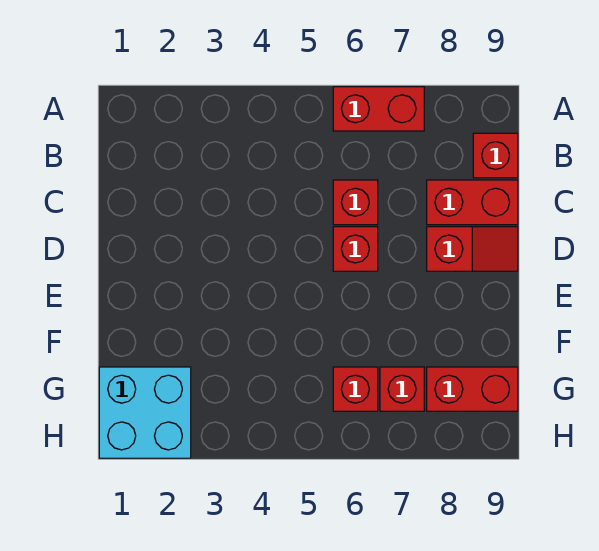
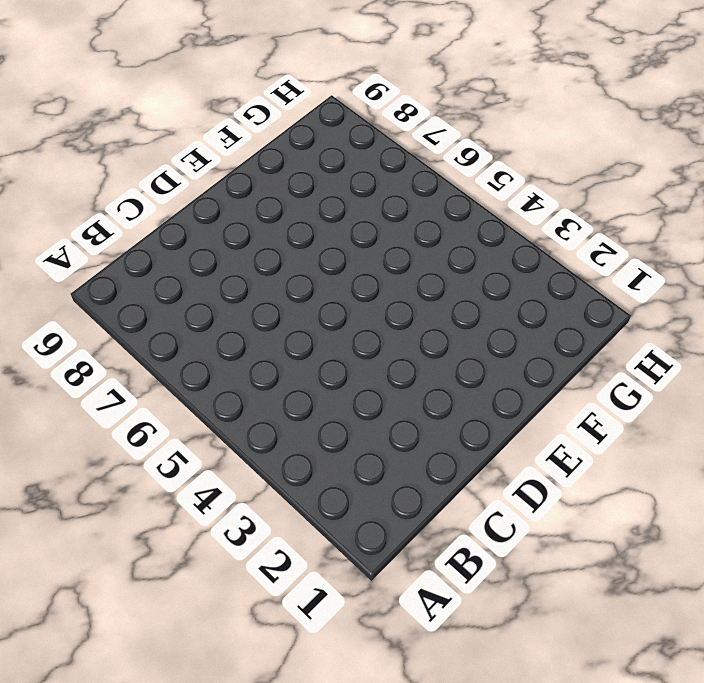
none -> red brick A6:A7 level 1
none -> red brick B9 level 1

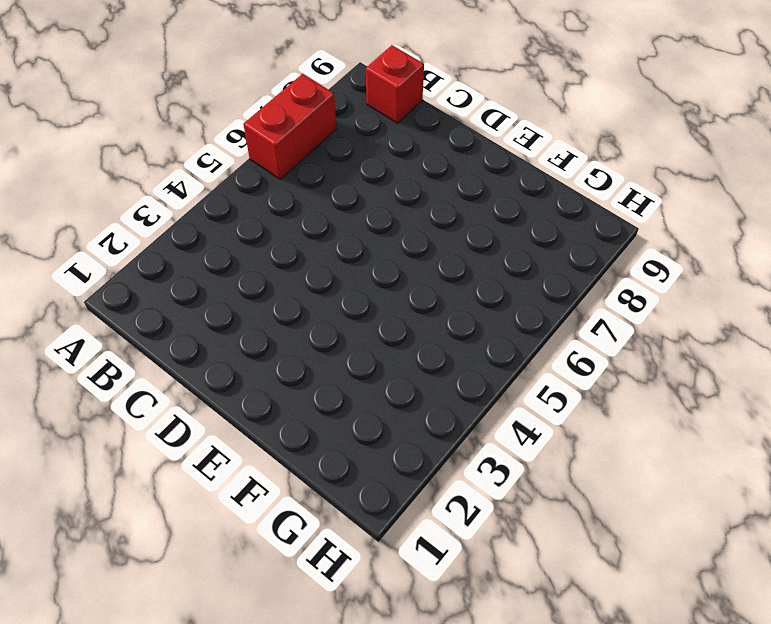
none -> red brick C6 level 1
none -> red brick C8:C9 level 1

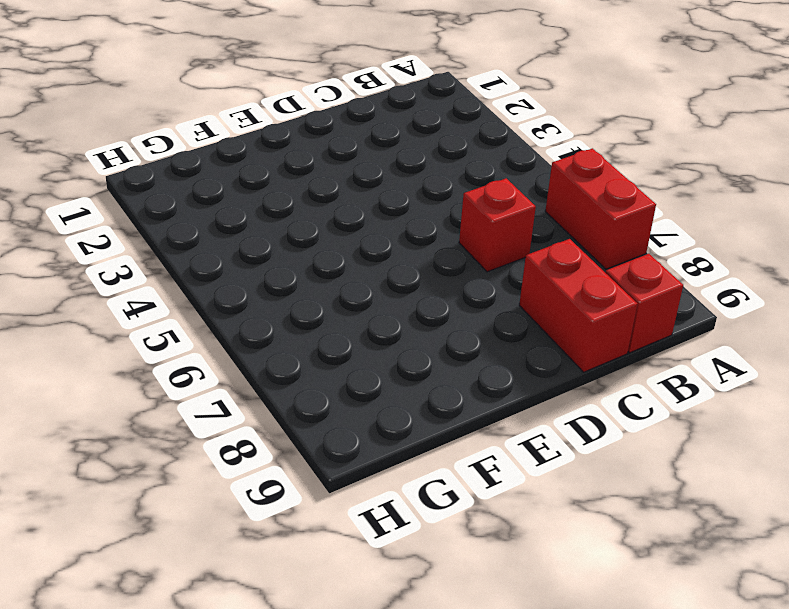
none -> red brick D6 level 1
none -> red slope D8:D9 level 1 top 8

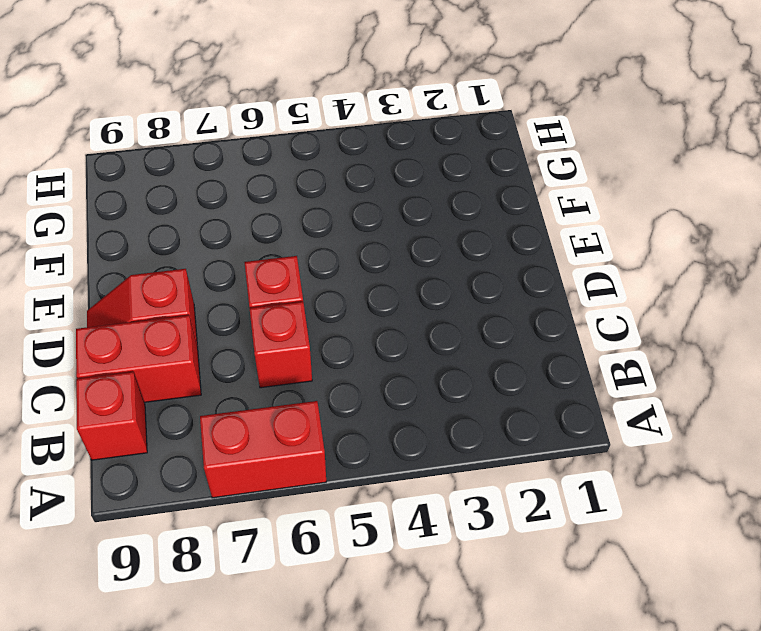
none -> cyan brick G1:H2 level 1
none -> red brick G6 level 1

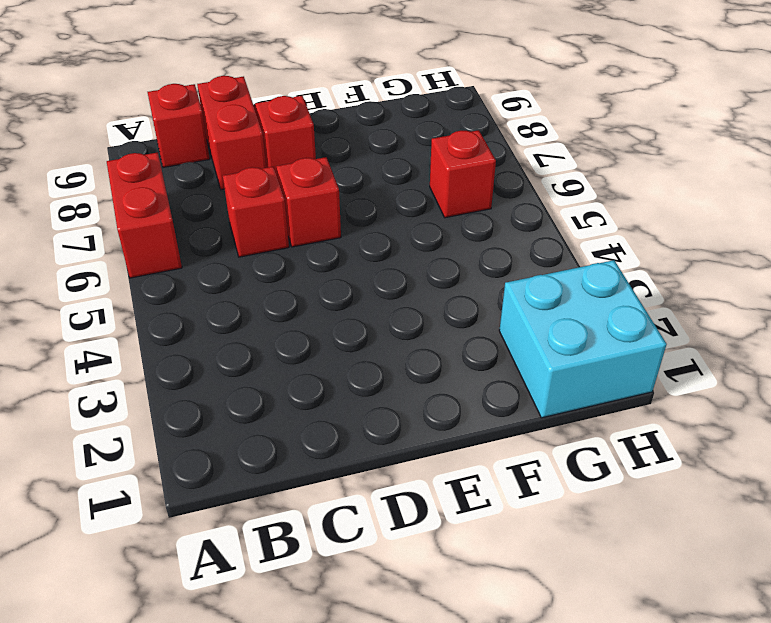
none -> red brick G7 level 1
none -> red brick G8:G9 level 1

